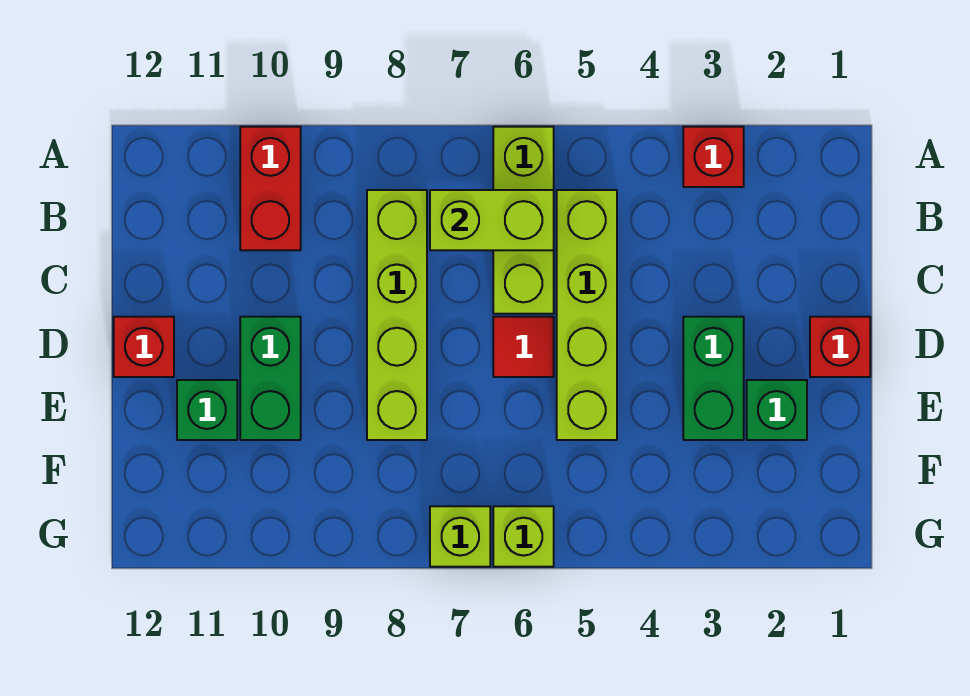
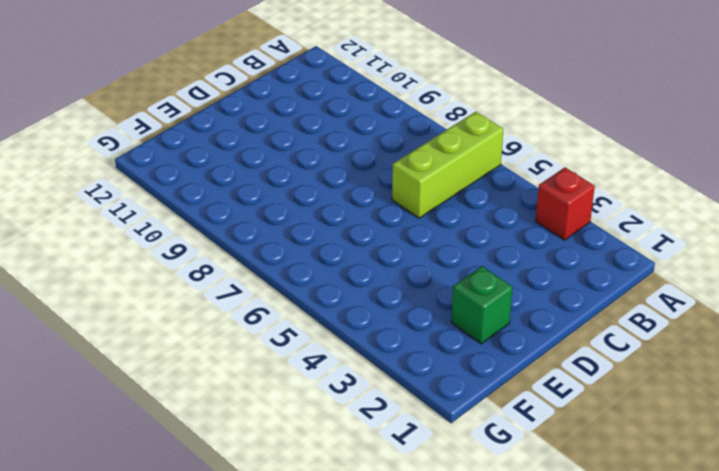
none -> red brick A10:B10 level 1
none -> lime brick B5:E5 level 1
none -> lime brick B8:E8 level 1

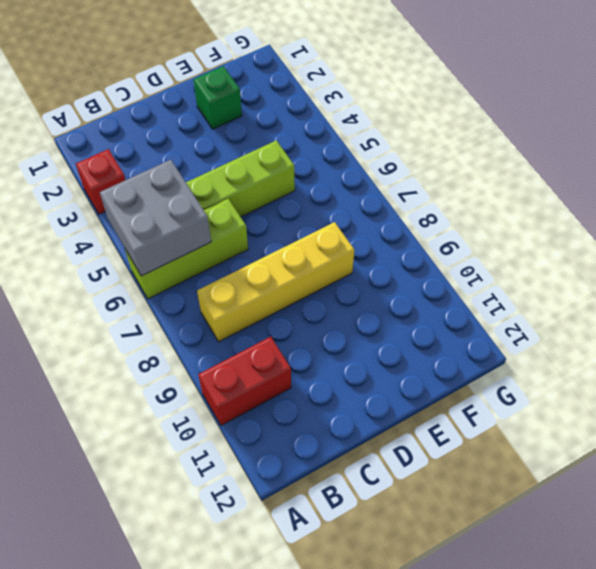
grey brick A5:B6 level 2 -> lime brick B6:B7 level 2
yellow brick B8:E8 level 1 -> lime brick B8:E8 level 1
none -> red brick D1 level 1
none -> green brick D3:E3 level 1
none -> red tile D6 level 1

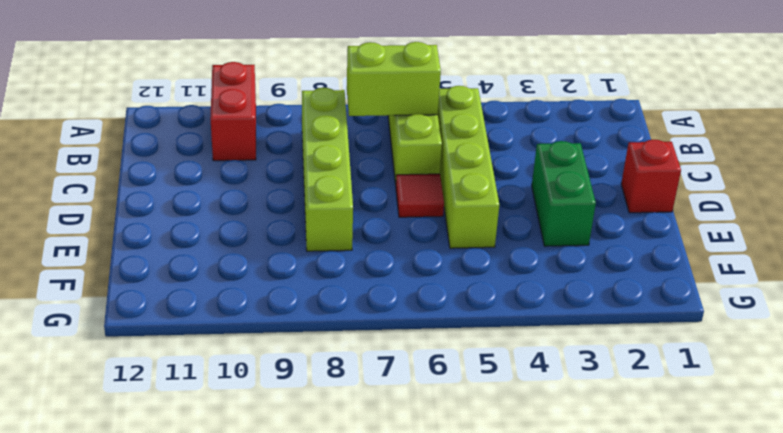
none -> red brick A3 level 1
none -> green brick D10:E10 level 1
none -> red brick D12 level 1

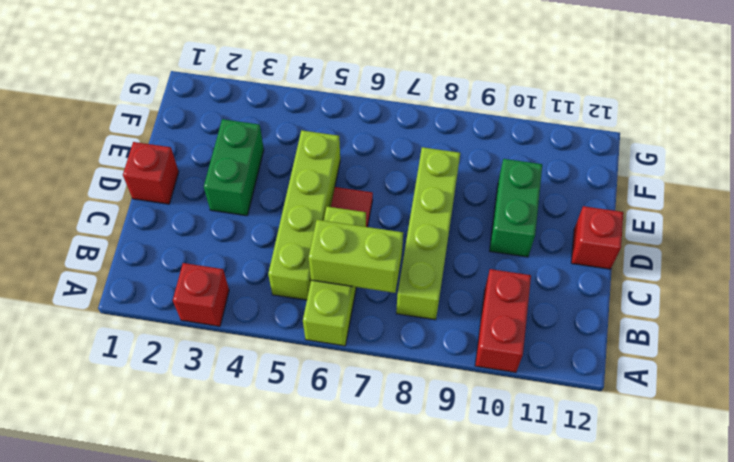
none -> green brick E2 level 1
none -> green brick E11 level 1
none -> lime brick G6 level 1

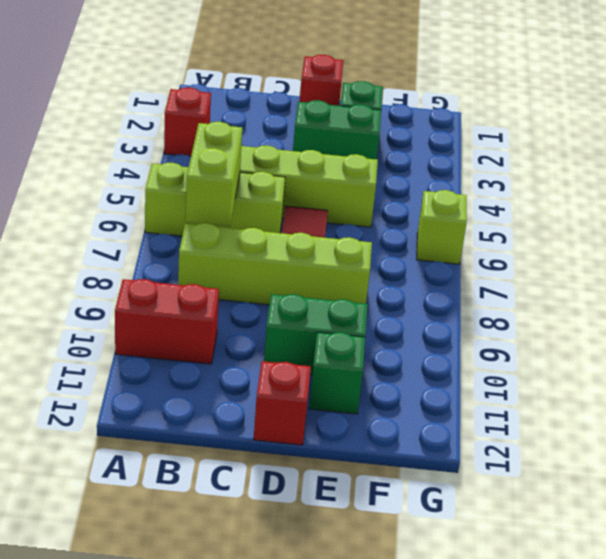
none -> lime brick G7 level 1

